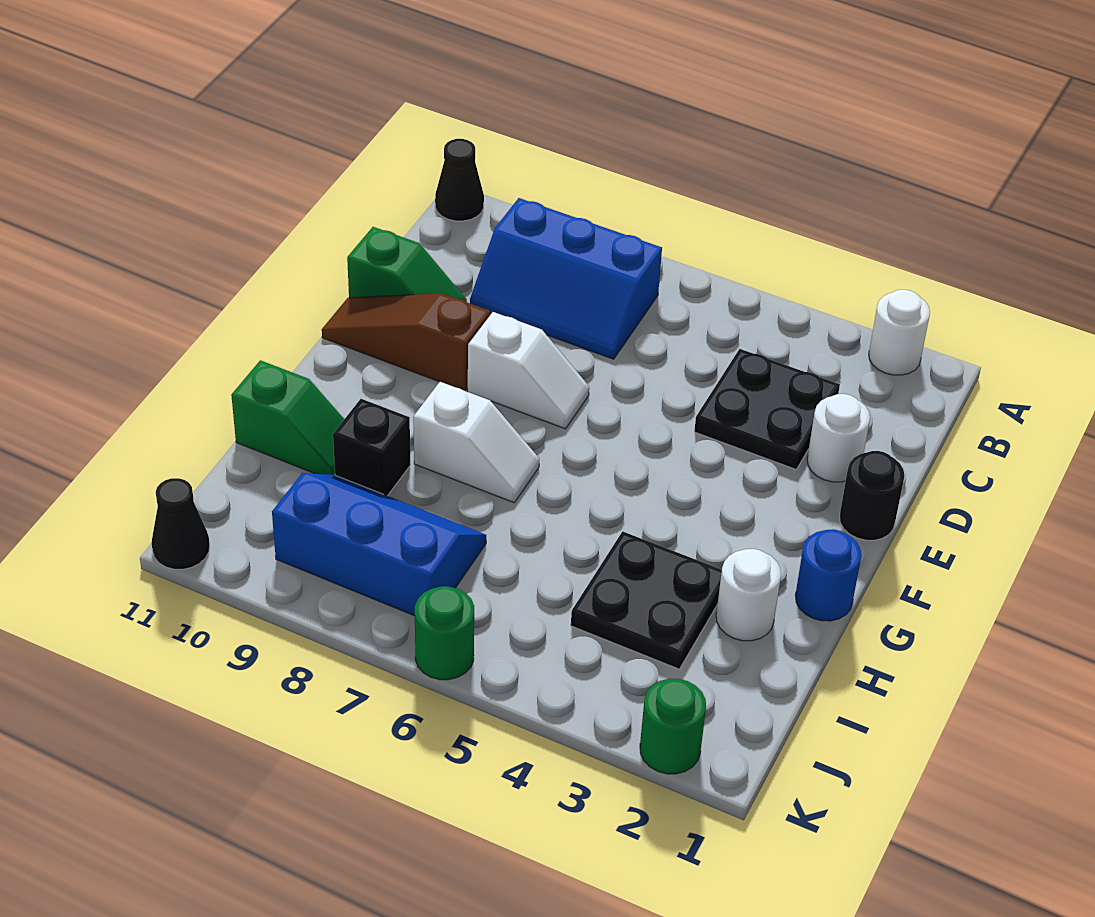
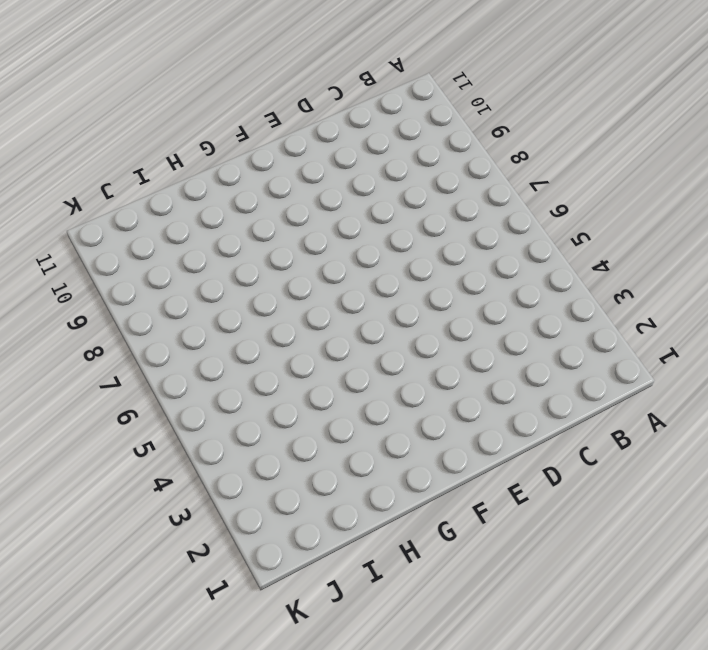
none -> white round brick A2 level 1
none -> black cone A11 level 1
none -> blue slope B7:C9 level 1 top B

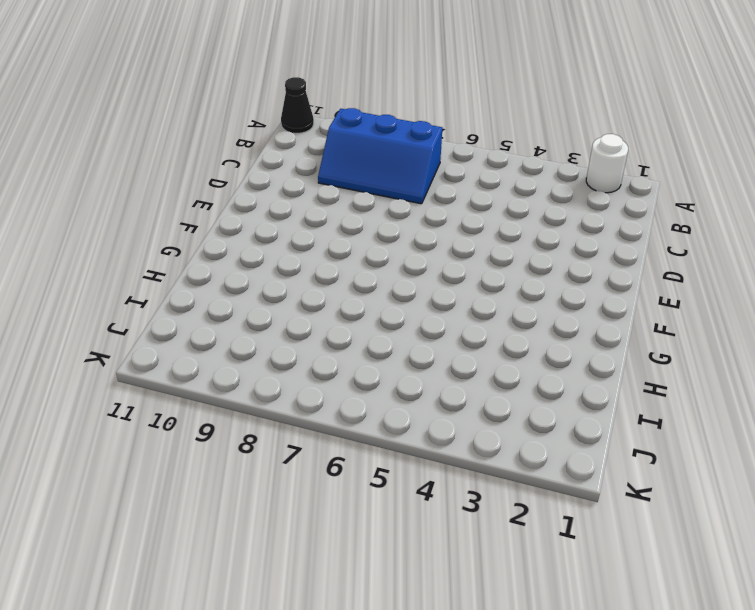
none -> black plate C3:D4 level 1
none -> white round brick D2 level 1
none -> green slope D10:D11 level 1 top 11

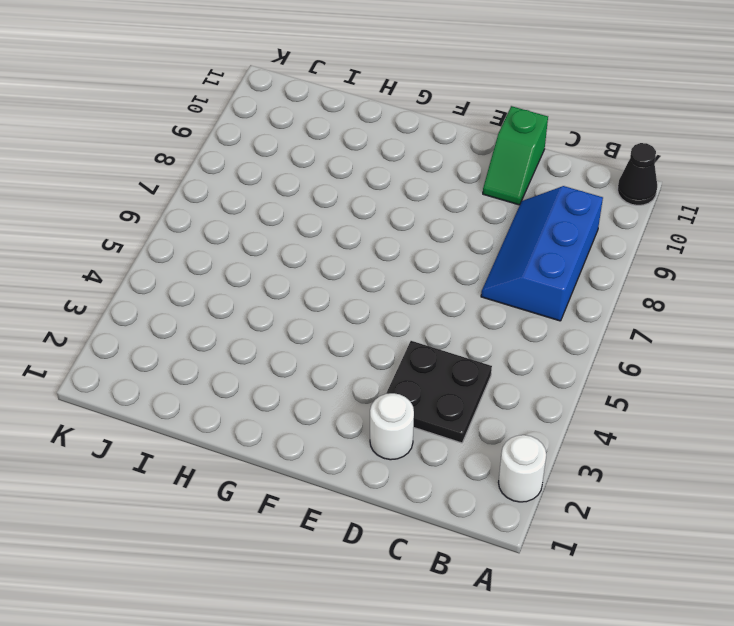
none -> black round brick E1 level 1
none -> white slope E7:E8 level 1 top 8
none -> brown slope E9:E11 level 1 top 9

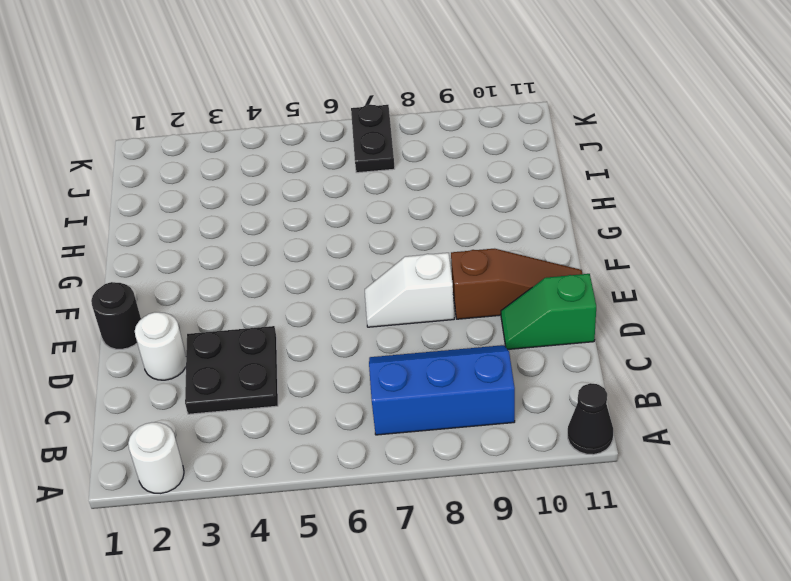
black plate J7:K7 level 1 -> blue slope I7:J9 level 1 top J
none -> blue round brick G1 level 1
none -> white slope G7:G8 level 1 top 8
none -> white round brick H2 level 1

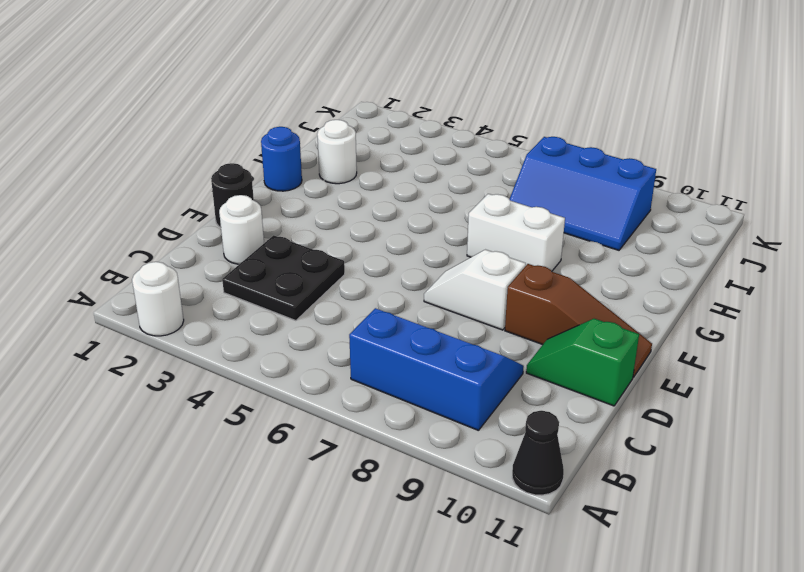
white brick G7:G8 level 1 -> white slope G7:G8 level 1 top 8
none -> black plate H3:I4 level 1
none -> black brick H9 level 1
none -> green slope H10:H11 level 1 top 11

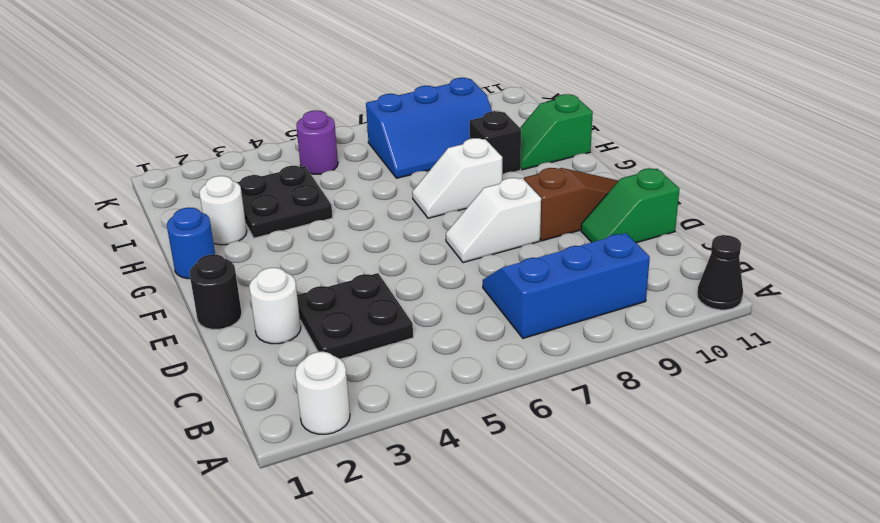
purple round brick J5 level 1 -> none
none -> green round brick K2 level 1
none -> green round brick K6 level 1
none -> black cone K11 level 1

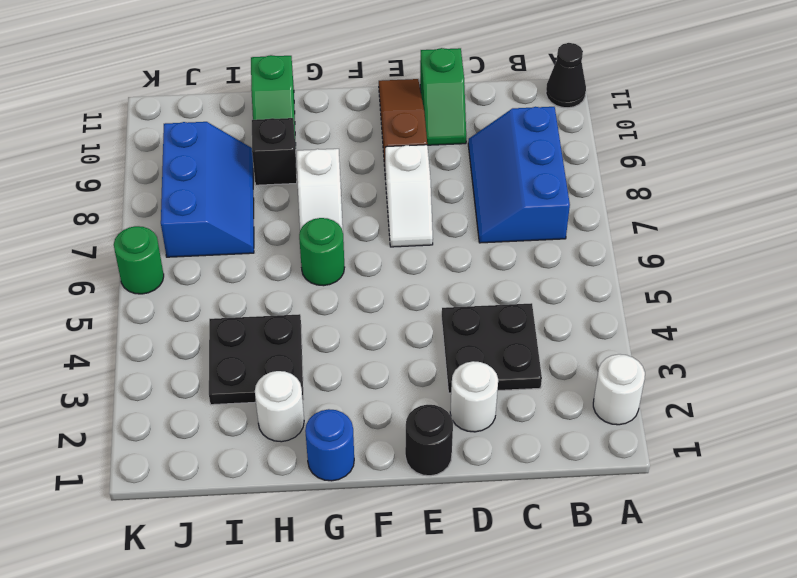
green round brick G6 level 1 -> green round brick K2 level 1
none -> black cone K11 level 1

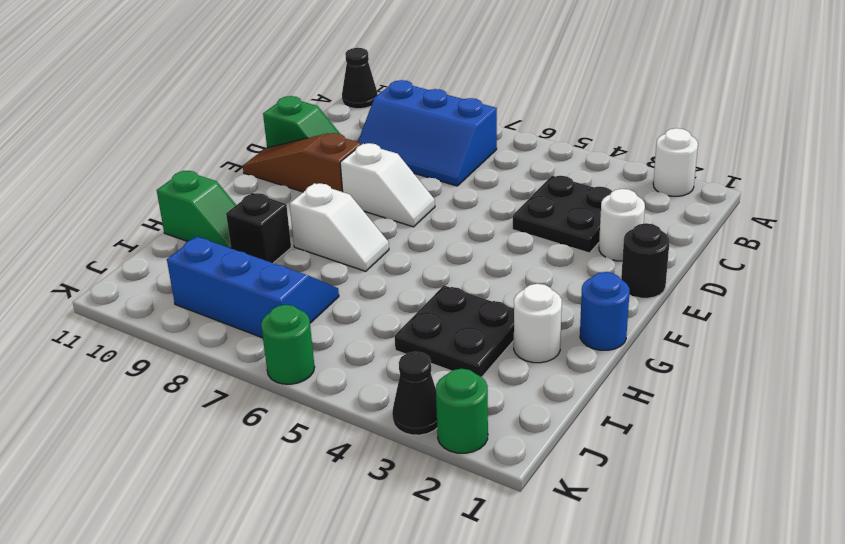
black cone K3 level 1 -> black cone K11 level 1

